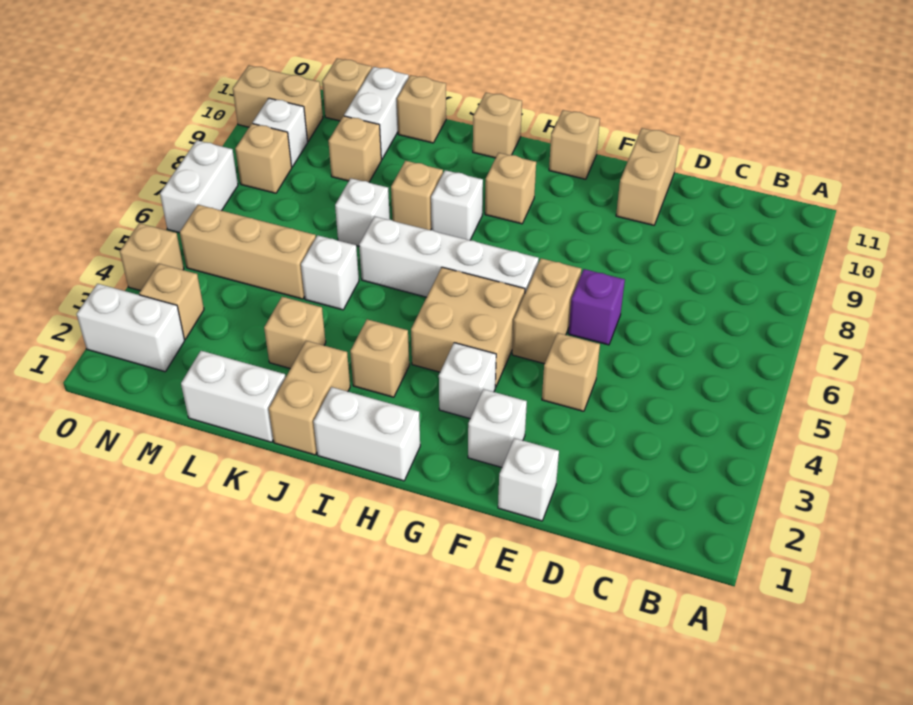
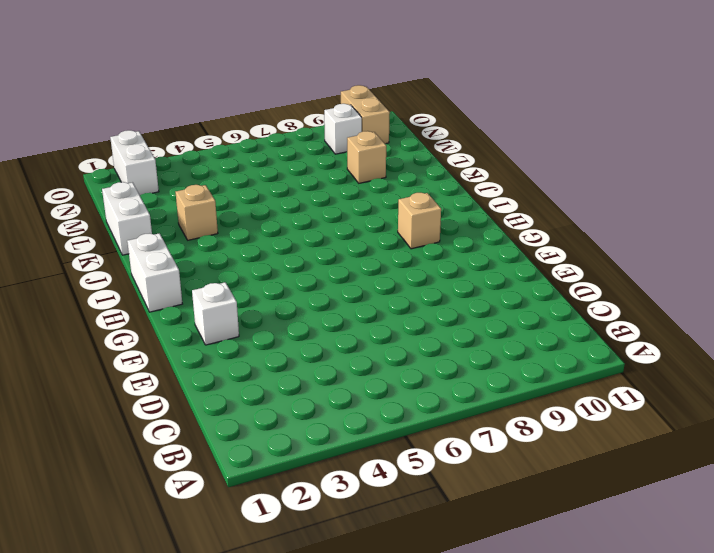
none -> white brick E1 level 1
none -> tan brick E4 level 1
none -> purple brick E6 level 1
none -> tan brick E10:E11 level 1

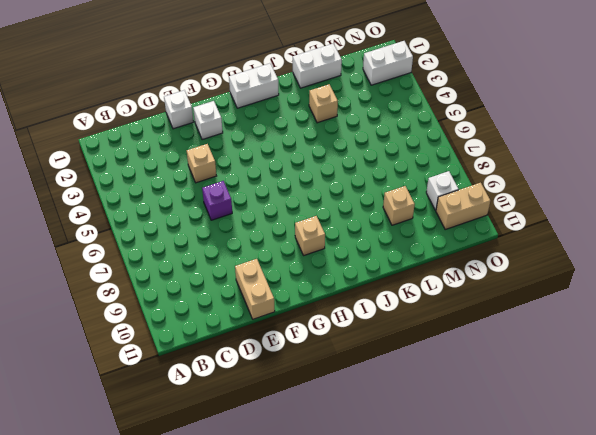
none -> tan brick F5:F6 level 1
none -> white brick G3 level 1
none -> tan brick G4:H5 level 1
none -> white brick G6:J6 level 1

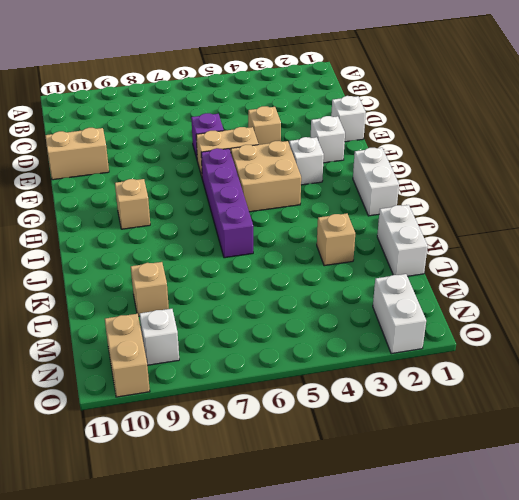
purple brick G6:J6 level 1 -> white brick G6:J6 level 1
none -> tan brick G11 level 1
none -> tan brick I3 level 1
none -> white brick I8 level 1
none -> tan brick I11 level 1

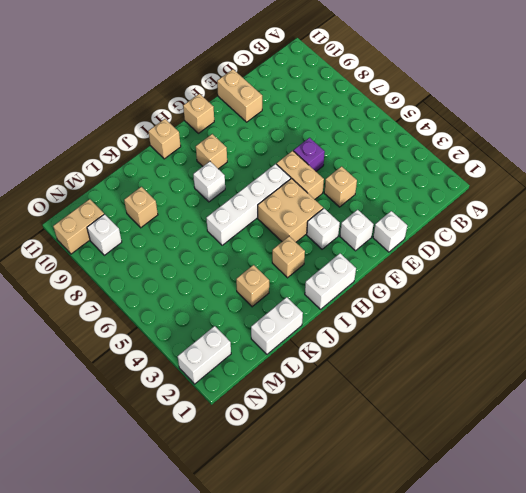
none -> tan brick J1:J2 level 1
none -> tan brick J8 level 1
none -> white brick K5 level 1
none -> white brick K7 level 1

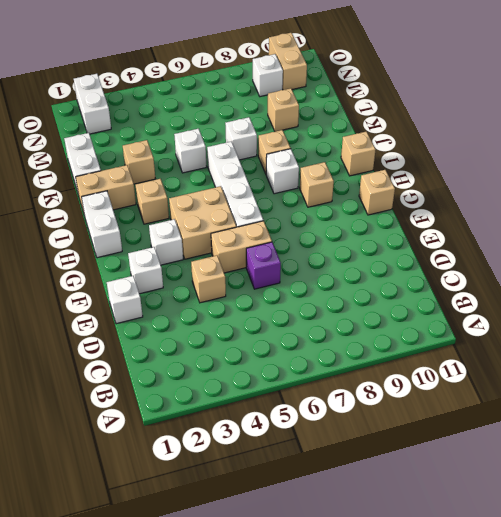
none -> tan brick E10:E11 level 1
none -> tan brick K11 level 1
none -> tan brick L5:N5 level 1
none -> white brick L10:L11 level 1

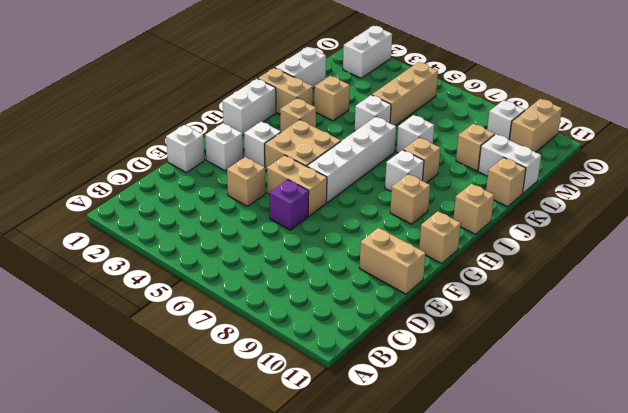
none -> tan brick M11 level 1
none -> tan brick N3 level 1
none -> tan brick N8 level 1
none -> tan brick O4 level 1

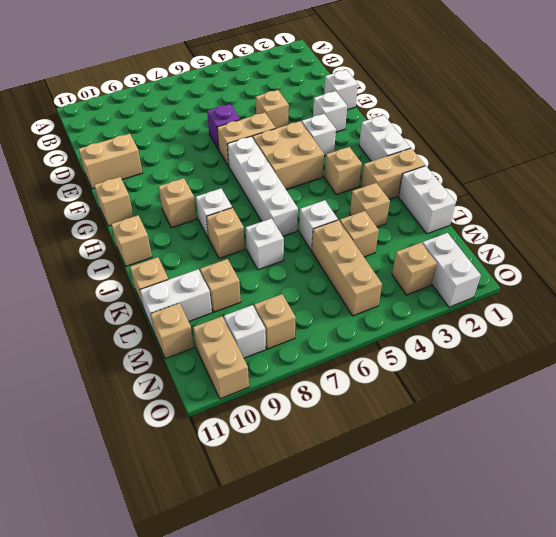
tan brick L4 level 1 -> tan brick O4 level 1
none -> white brick O6:O7 level 1

